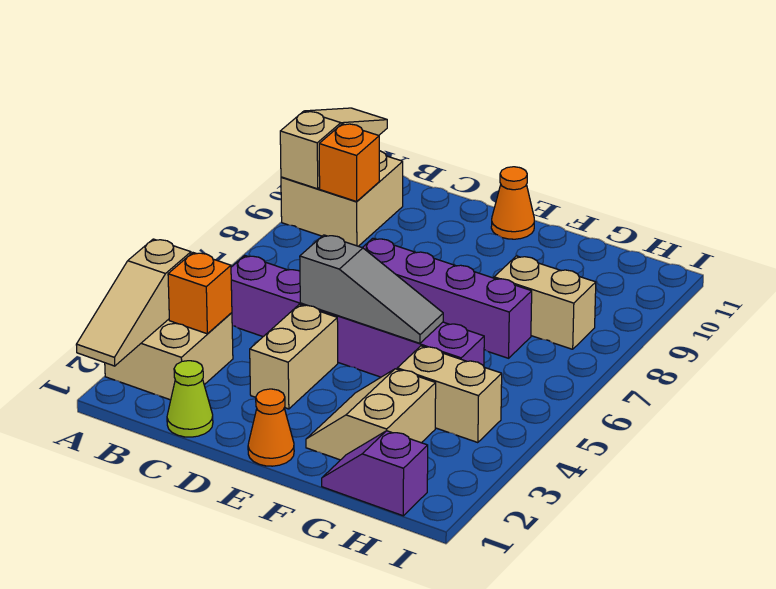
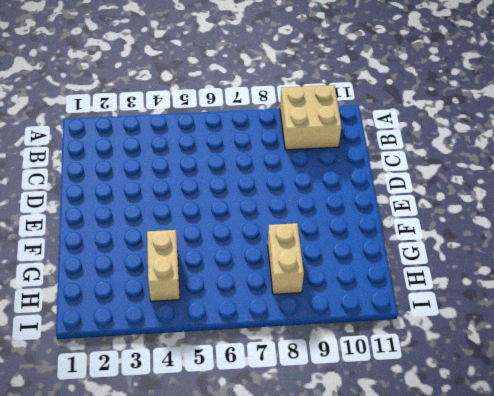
none -> tan brick A2:B3 level 1
none -> purple brick B5:G5 level 1
none -> lime cone C1 level 1

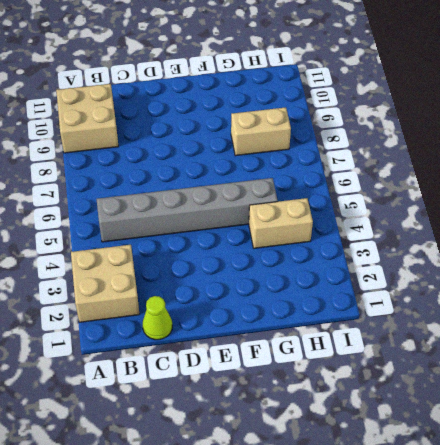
grey brick B5:G5 level 1 -> purple brick B5:G5 level 1
none -> tan brick D3:D4 level 1
none -> purple brick D7:G7 level 1
none -> orange cone E1 level 1

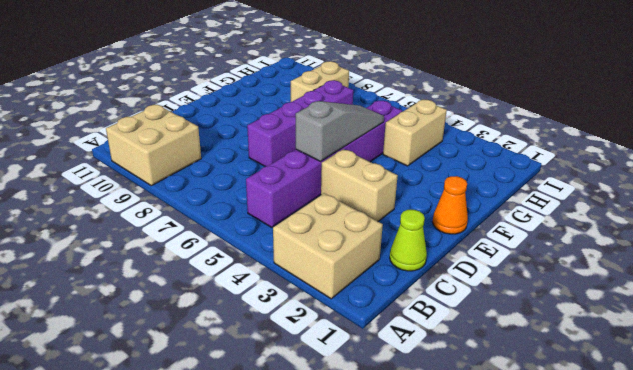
none -> orange cone E11 level 1
none -> tan slope F2:G3 level 1 top G
none -> purple slope G1:H1 level 1 top H

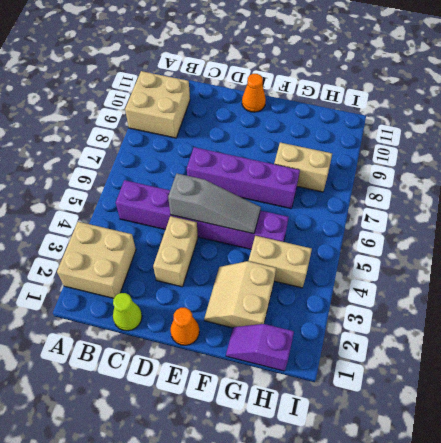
none -> tan slope A1:A3 level 2 top 3
none -> tan slope A9:A11 level 2 top 9
none -> orange brick B3 level 2

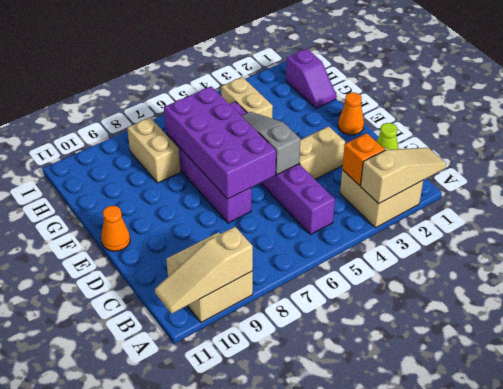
purple brick D6:G7 level 2 -> none
none -> tan slope F2:G3 level 1 top G
none -> orange brick B9 level 2

